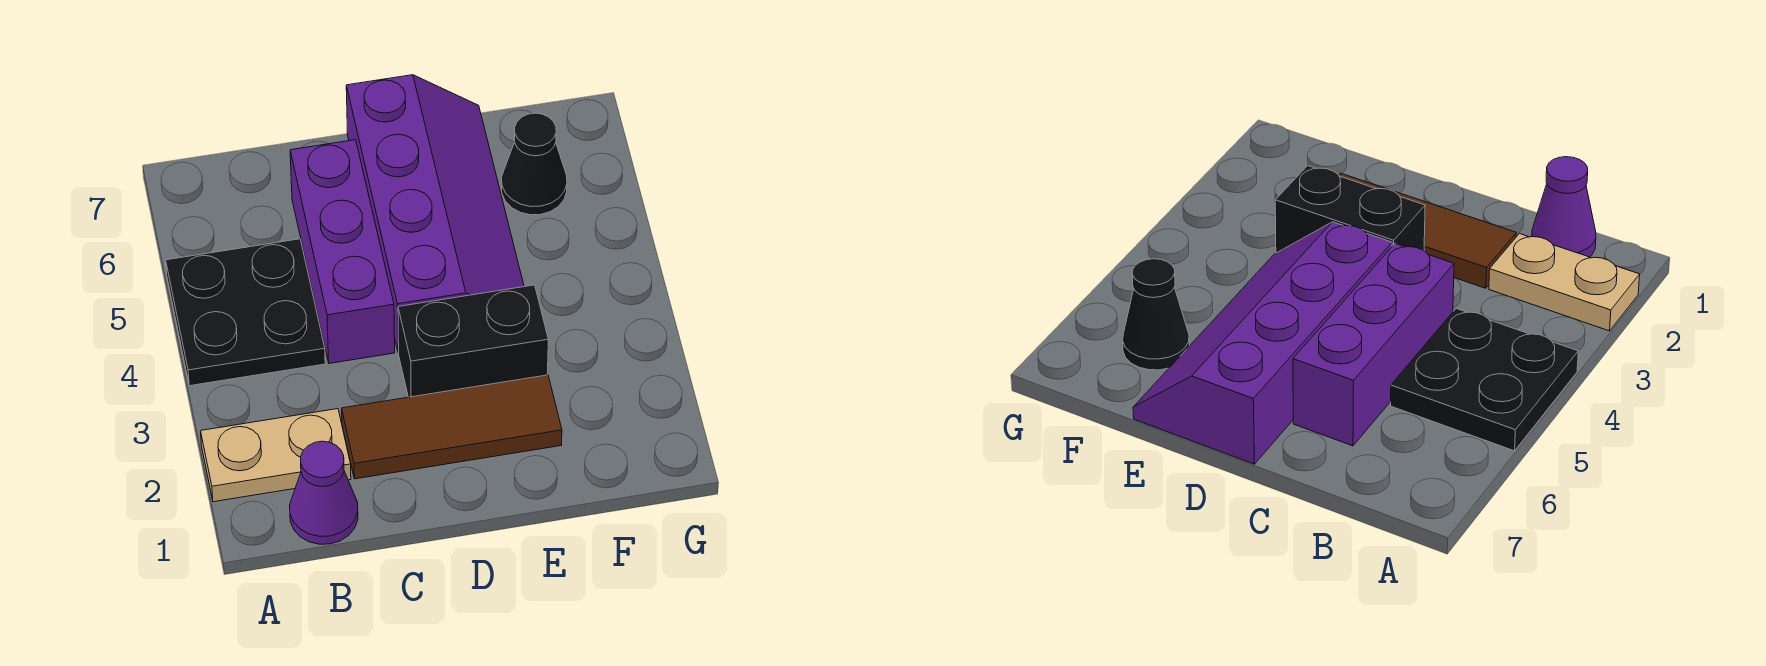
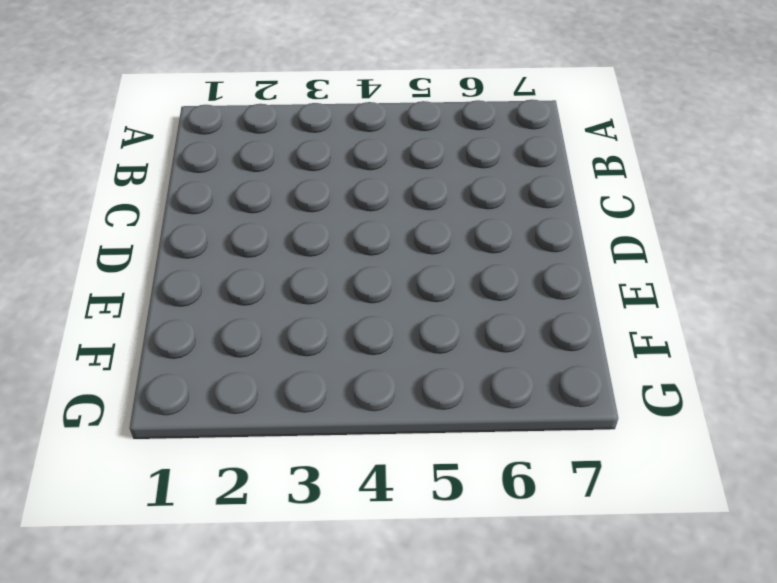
none -> tan plate A2:B2 level 1
none -> black plate A4:B5 level 1

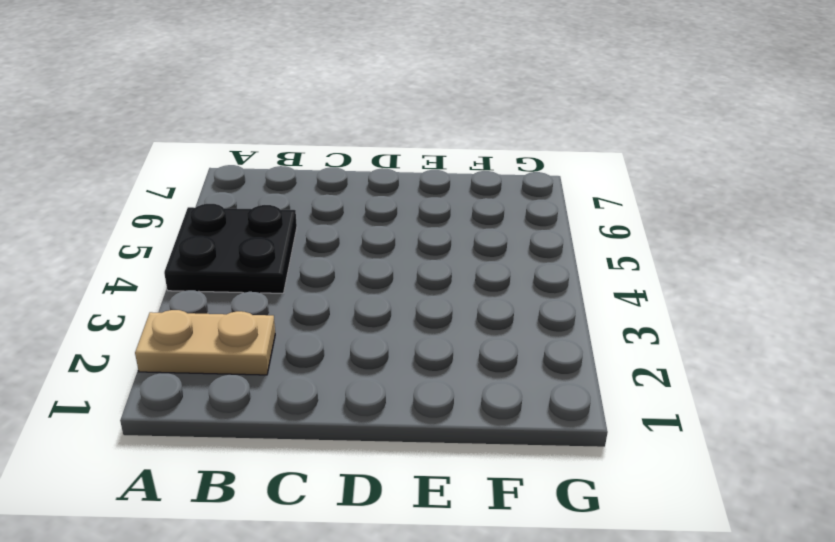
none -> purple cone B1 level 1
none -> brown tile C2:E2 level 1

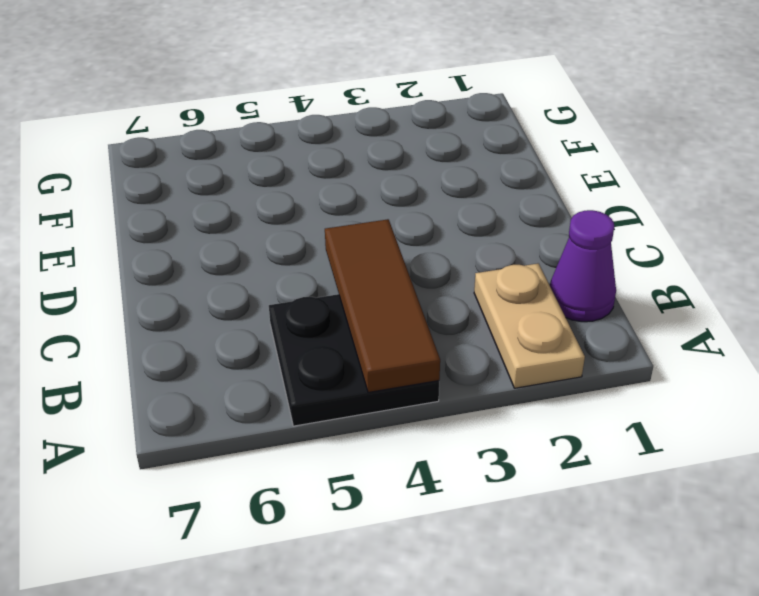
brown tile A4:C4 level 2 -> brown tile C2:E2 level 1
none -> purple brick C4:C6 level 1
none -> black brick D3:E3 level 1

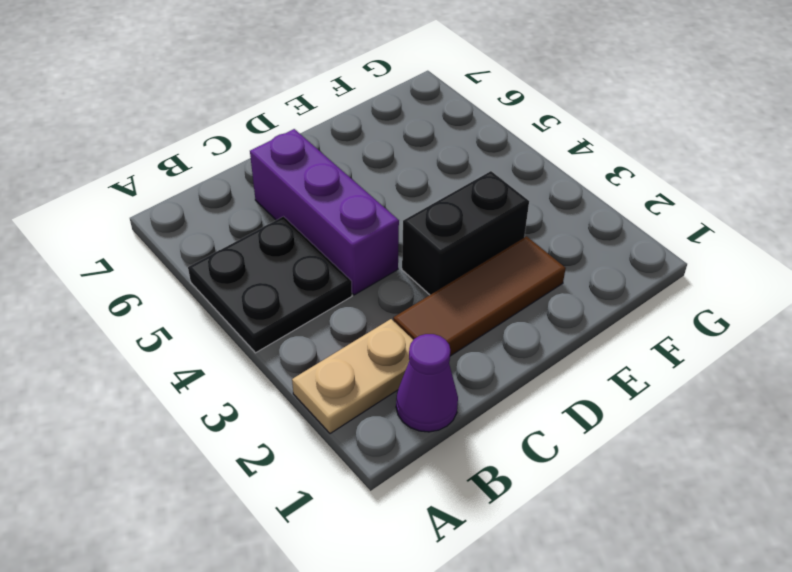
none -> purple slope D4:E7 level 1 top D
none -> black cone F6 level 1

